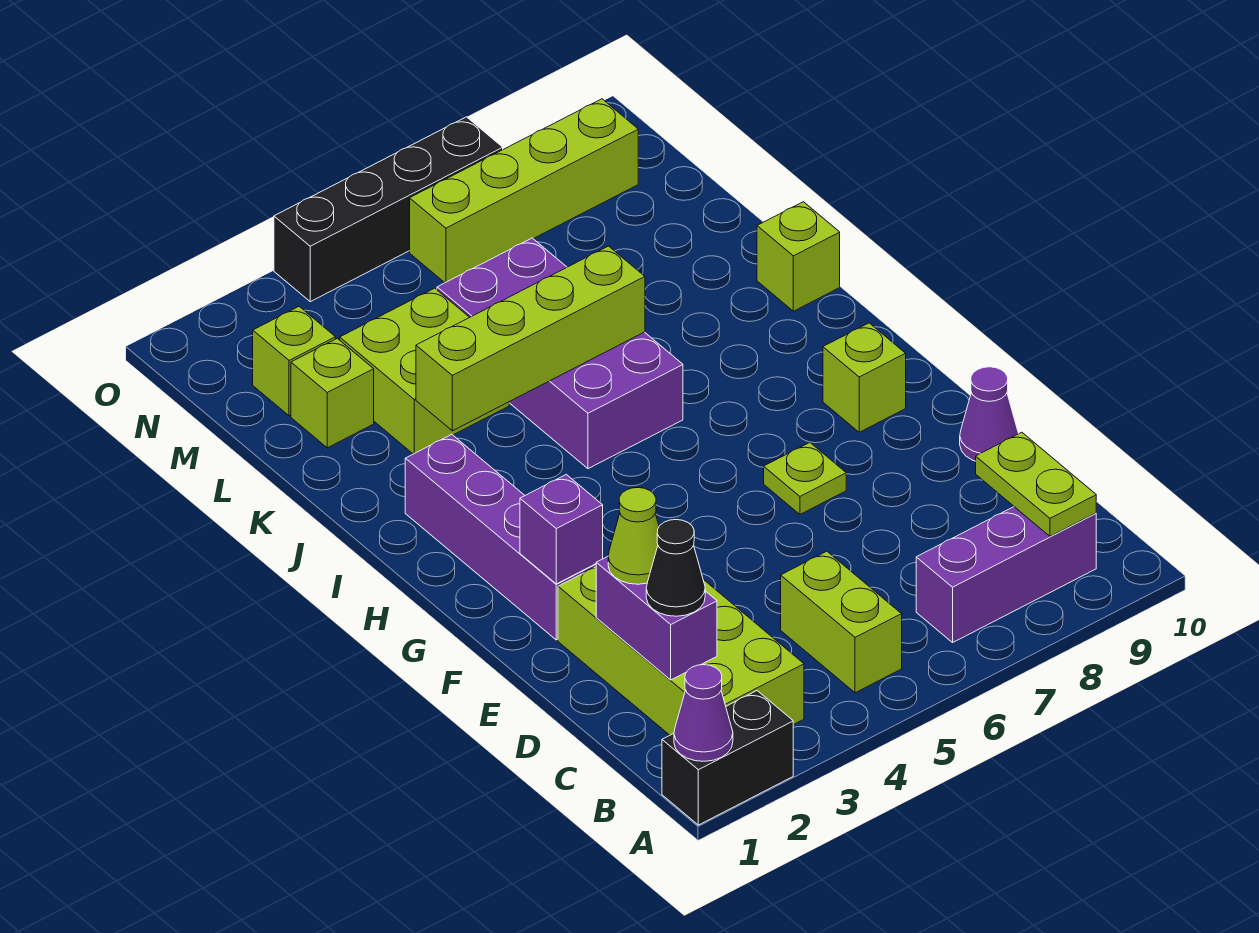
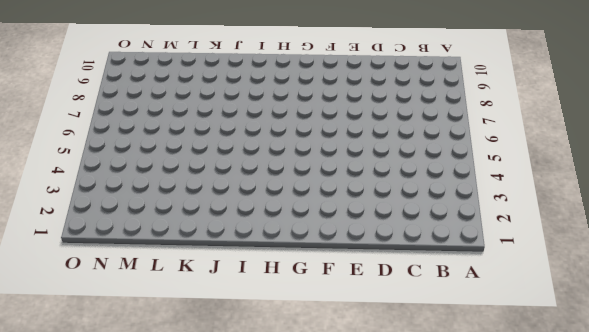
none -> black brick A1:A2 level 1
none -> lime brick B2:E3 level 1
none -> lime brick B5:C5 level 1

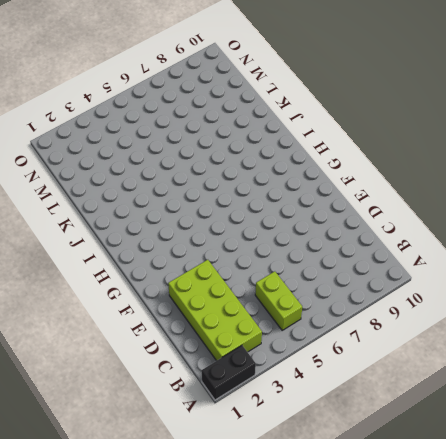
none -> purple brick B7:B9 level 1
none -> purple cone E10 level 1
none -> purple brick F2:I2 level 1

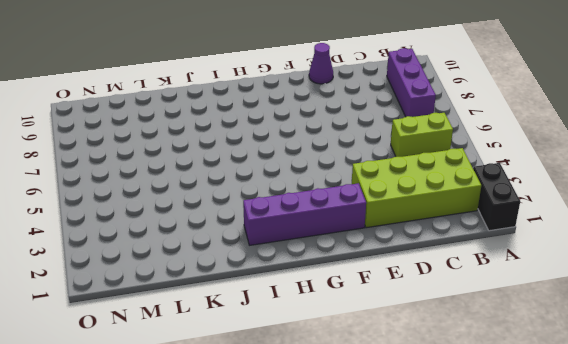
none -> lime plate F7 level 1
none -> lime brick G9 level 1
none -> purple brick I5:L6 level 1

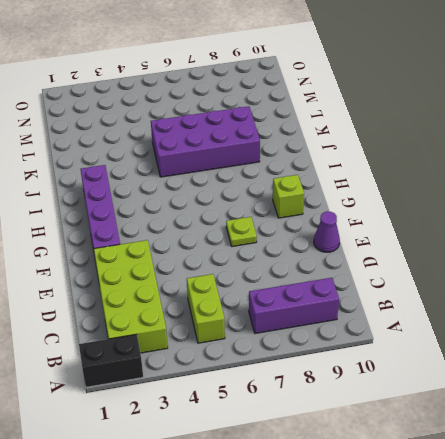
purple brick J5:K8 level 1 -> purple brick I5:L6 level 1
none -> lime brick J10 level 1
none -> lime brick K3:L4 level 1
none -> lime brick L2 level 1

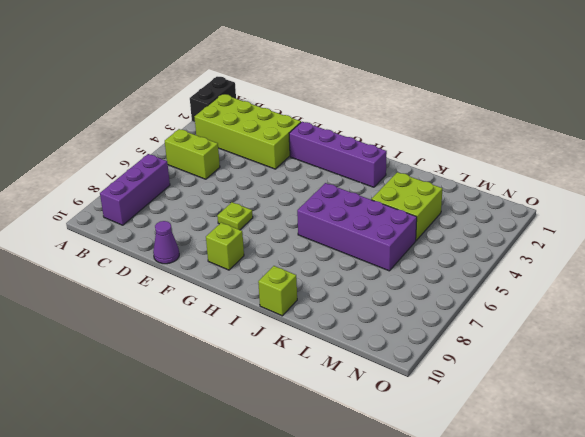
none -> lime brick L2 level 1
none -> lime brick M2 level 1
none -> lime brick N6:N9 level 1

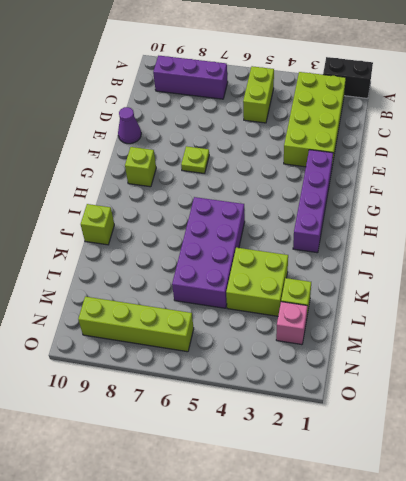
pink brick M2 level 1 -> lime brick M2 level 1
none -> black brick O4:O7 level 1
none -> purple cone A1 level 2
none -> lime plate B9:C9 level 2

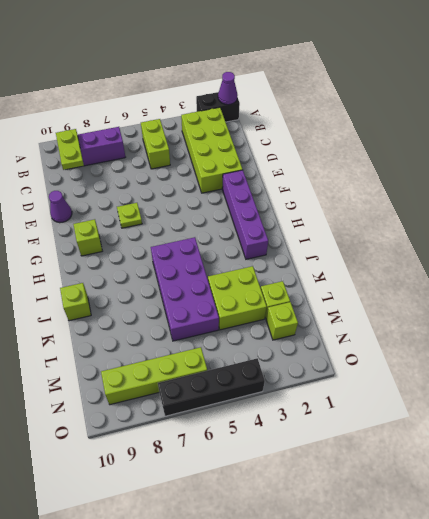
none -> purple brick C2:D2 level 2
none -> purple brick F2 level 2
none -> lime brick J3:J6 level 2

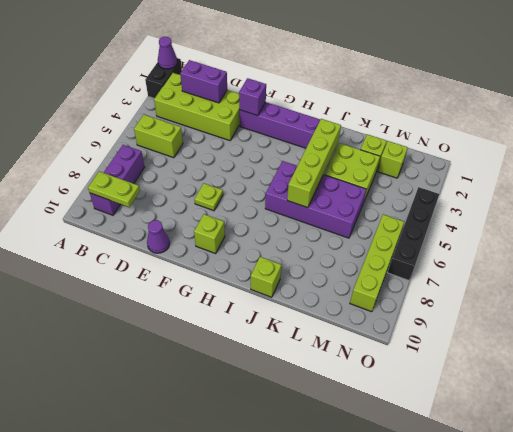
none -> black cone C2 level 3
none -> lime cone D2 level 3

